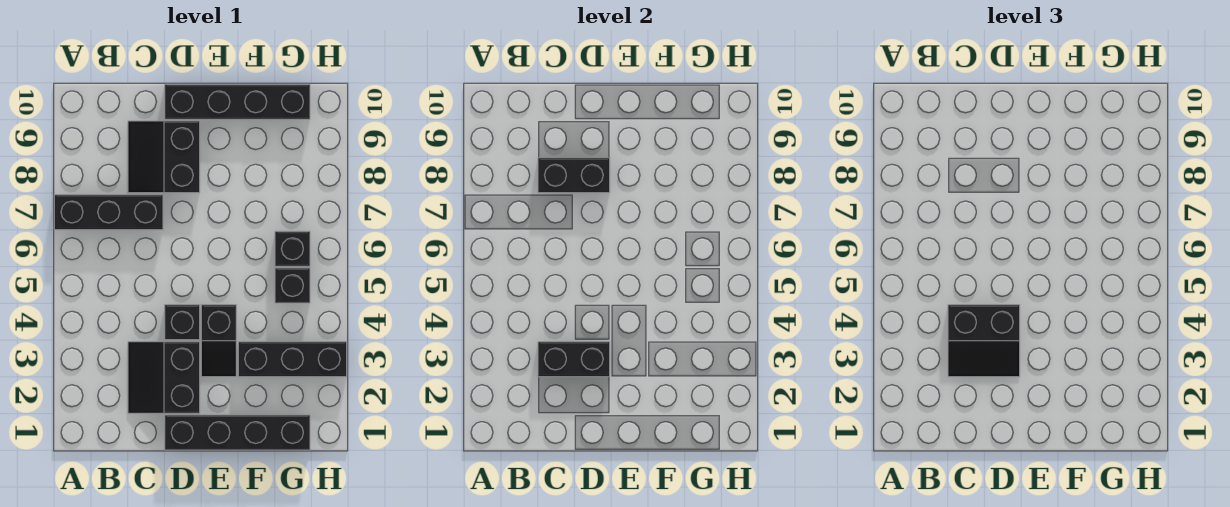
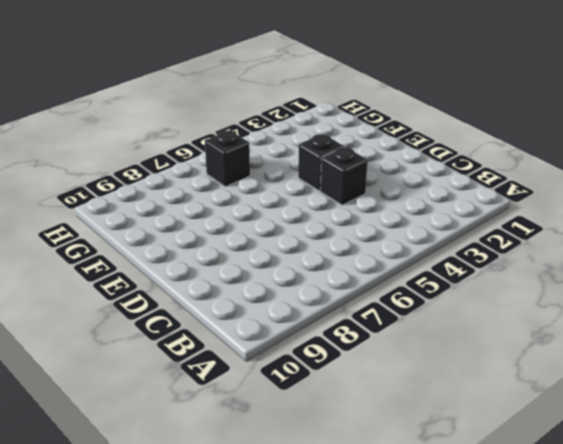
none -> black brick A7:C7 level 1
none -> black slope C2:D3 level 1 top D
none -> black slope C8:D9 level 1 top D

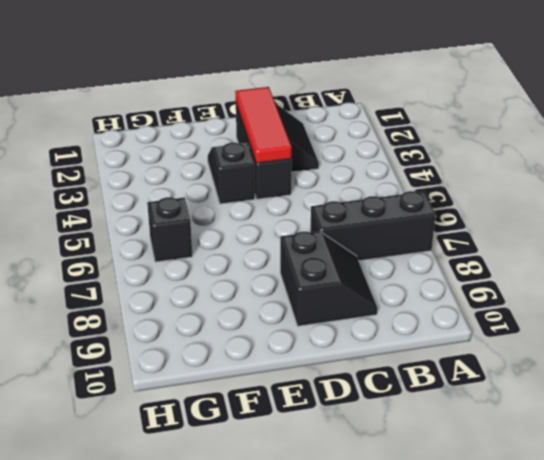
red tile D2:D4 level 2 -> black brick C3:D3 level 2
none -> black brick D1:G1 level 1
none -> black brick D10:G10 level 1
none -> black brick F3:H3 level 1

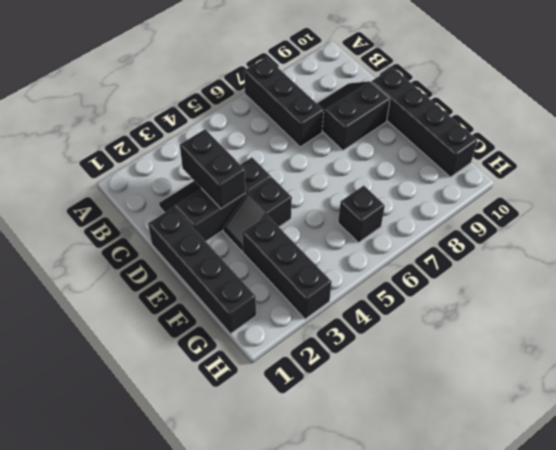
none -> black brick G5 level 1
none -> black brick C8:D8 level 2
none -> black slope C3:D4 level 3 top 4

